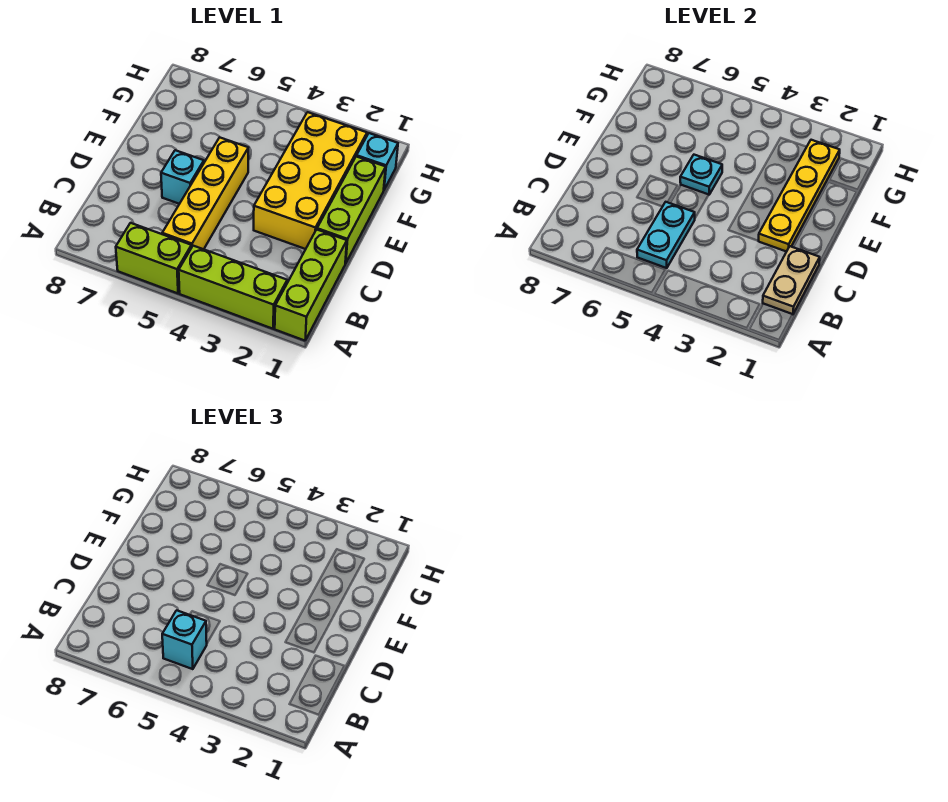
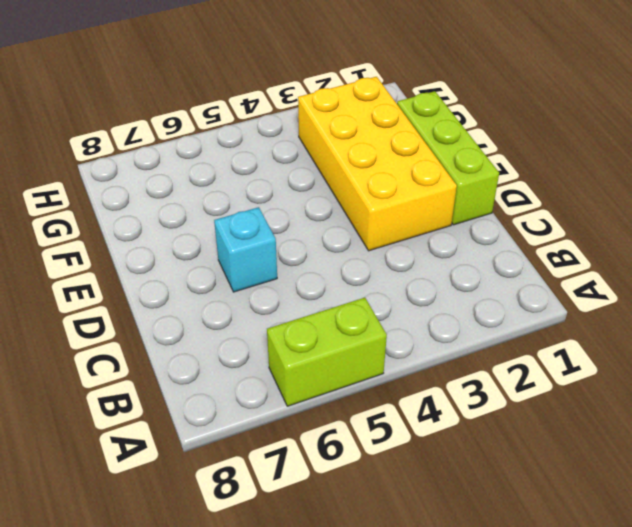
none -> lime brick A1:C1 level 1
none -> lime brick A2:A4 level 1
none -> yellow brick B5:E5 level 1

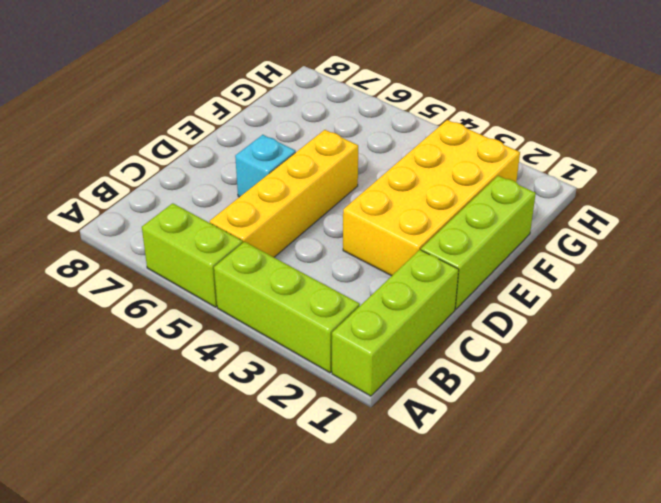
none -> cyan brick G1 level 1
none -> tan plate B1:C1 level 2
none -> cyan plate B5:C5 level 2

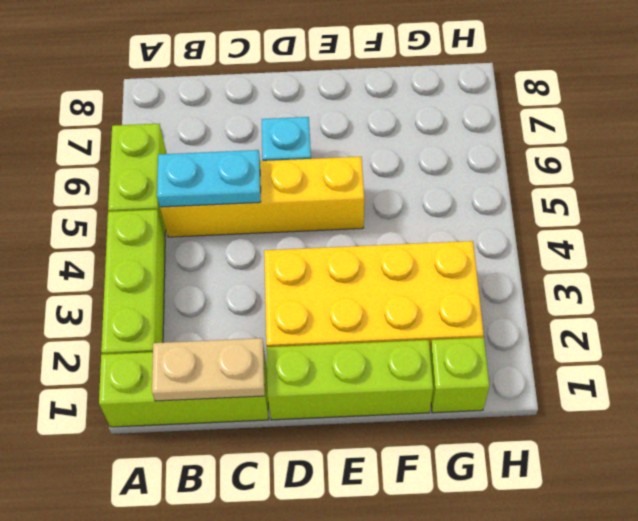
lime brick G1 level 1 -> cyan brick G1 level 1
none -> yellow plate D2:G2 level 2
none -> cyan plate E5 level 2
none -> cyan brick B5 level 3

